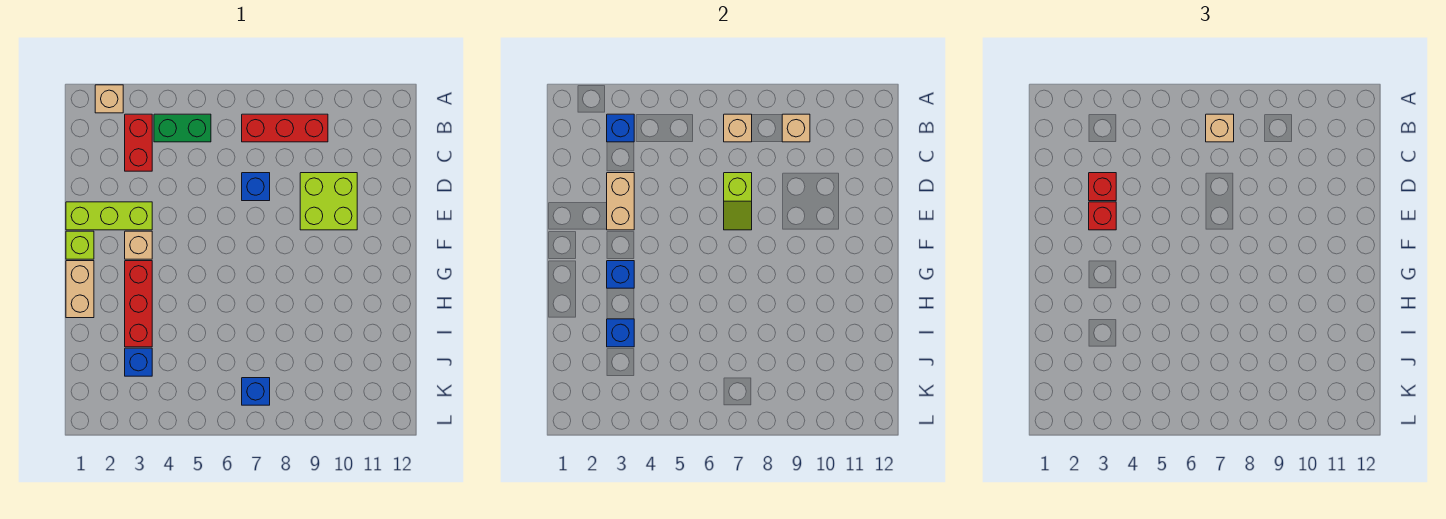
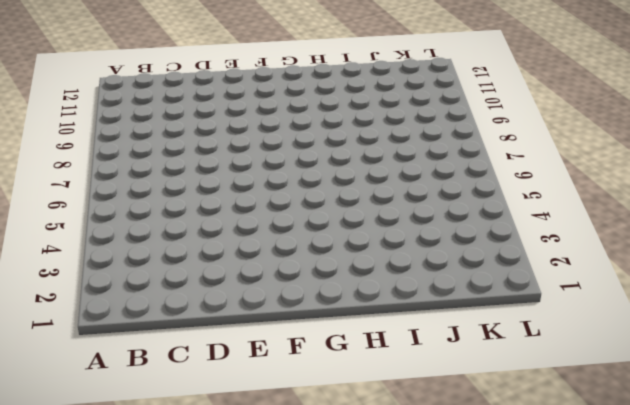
none -> tan brick A2 level 1
none -> red brick B3:C3 level 1
none -> green brick B4:B5 level 1

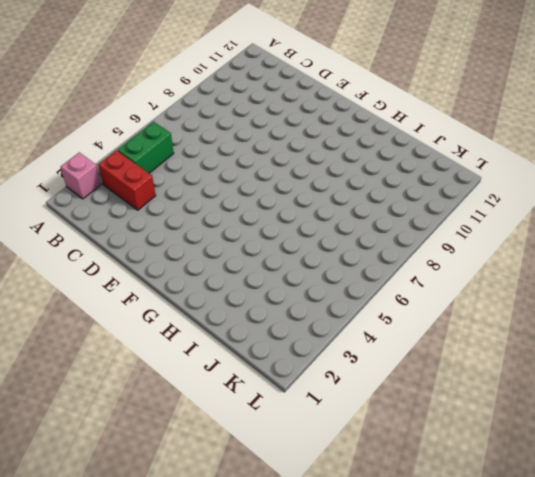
pink brick A2 level 1 -> tan brick A2 level 1
none -> red brick B7:B9 level 1
none -> blue brick D7 level 1
none -> lime brick D9:E10 level 1

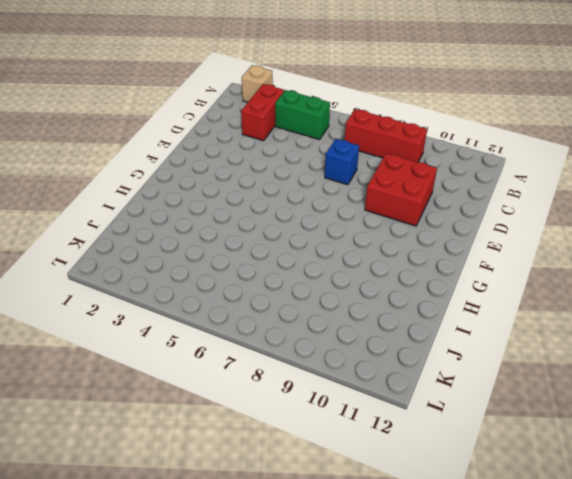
red brick D9:E10 level 1 -> lime brick D9:E10 level 1
none -> lime brick E1:E3 level 1
none -> lime brick F1 level 1
none -> tan brick F3 level 1

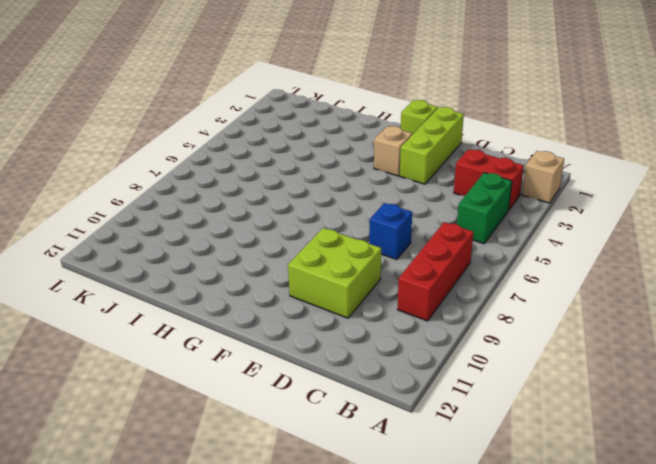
none -> tan brick G1:H1 level 1
none -> red brick G3:I3 level 1
none -> blue brick J3 level 1

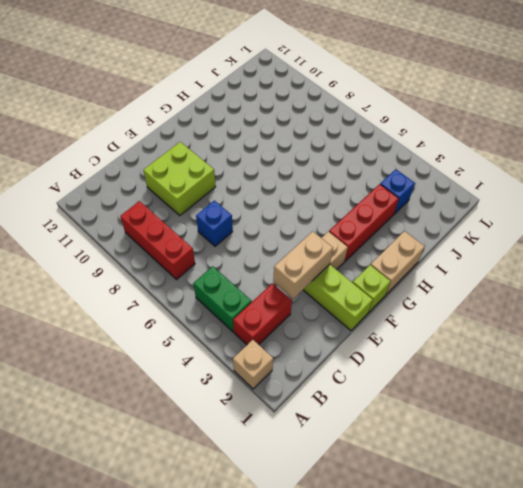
none -> blue brick K7 level 1
none -> blue brick B3 level 2
none -> tan brick B7 level 2

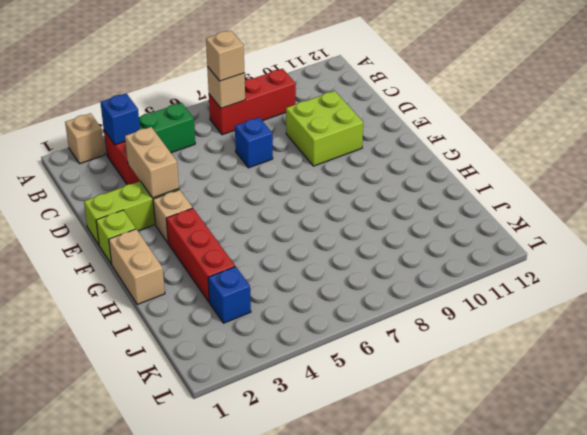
none -> blue brick K7 level 1
none -> tan brick B9 level 2
none -> lime slope D7:E7 level 2 top D

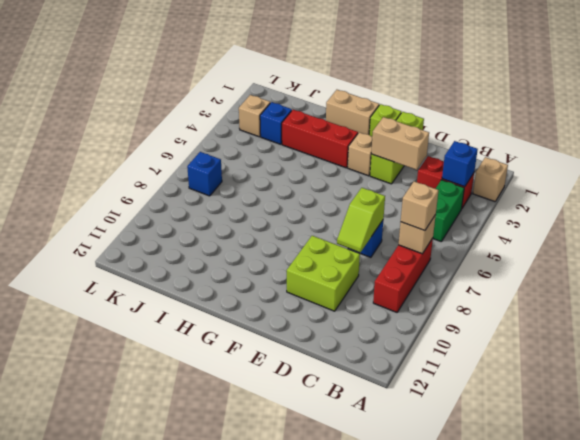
lime slope D7:D8 level 2 top 7 -> lime slope D7:E7 level 2 top D
tan brick K3 level 1 -> tan brick B9 level 2
none -> blue brick G3 level 2
none -> blue brick I3 level 2
none -> red brick D3 level 3

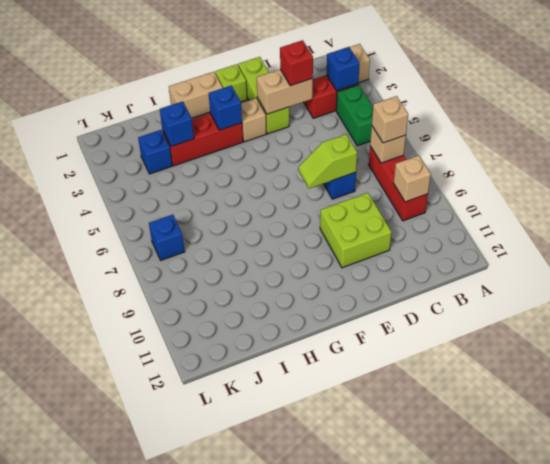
none -> red brick E3 level 3

